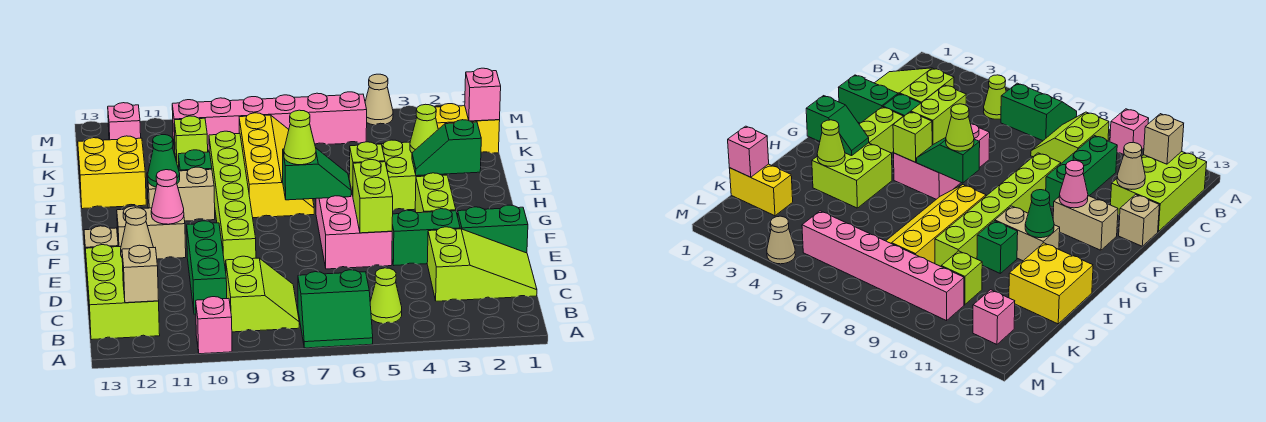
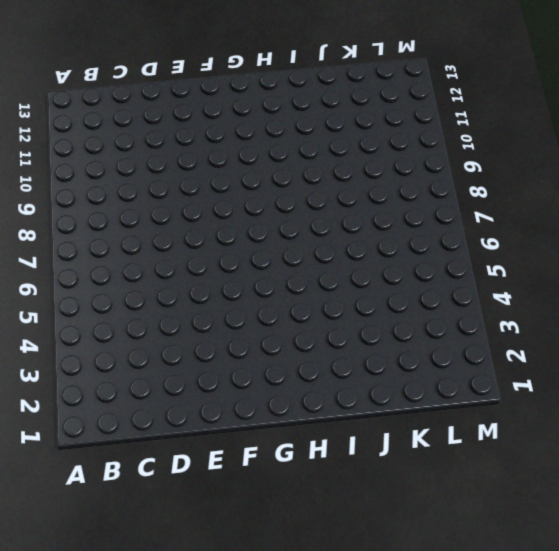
none -> green slope A6:B7 level 1 top B
none -> pink brick A10 level 1
none -> lime cone B5 level 1
none -> lime slope B8:C9 level 1 top 9

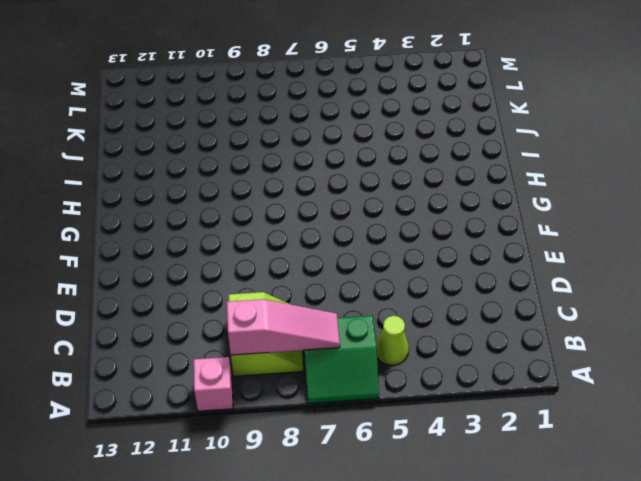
pink slope B7:B9 level 2 top 9 -> none
none -> lime brick B12:D13 level 1
none -> lime slope C1:D3 level 1 top 3
none -> green brick C10:E10 level 1
none -> green brick E1:E2 level 1

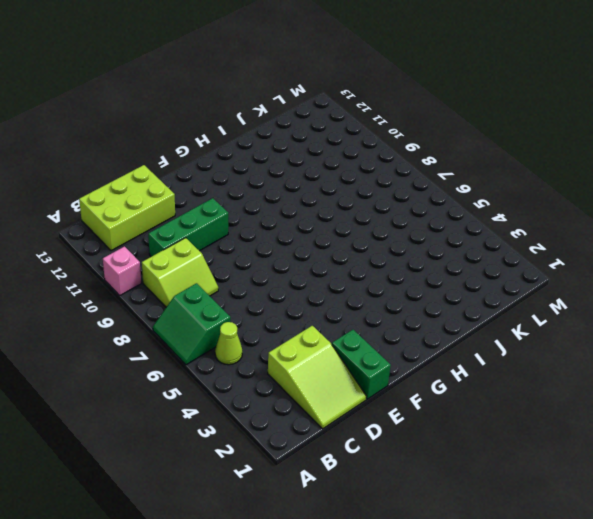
none -> green brick E3:E4 level 1
none -> pink brick E5:G6 level 1
none -> lime brick E9:J9 level 1
none -> tan brick E13 level 1

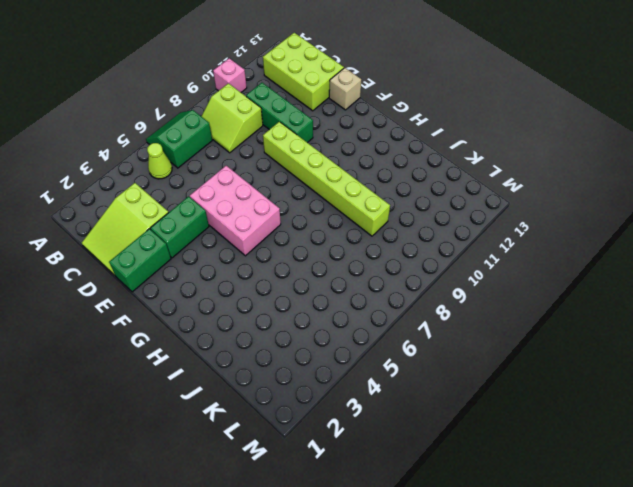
none -> lime brick F3:G3 level 1
none -> tan brick F11:F12 level 1
none -> lime brick H3:I4 level 1
none -> yellow slope H7:K8 level 1 top 8

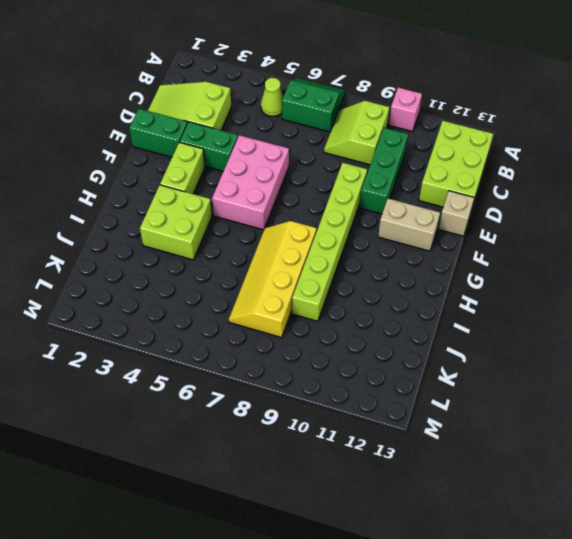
none -> tan brick H10:H11 level 1
none -> green brick I10 level 1
none -> yellow brick I12:J13 level 1
none -> yellow brick K1:K2 level 1

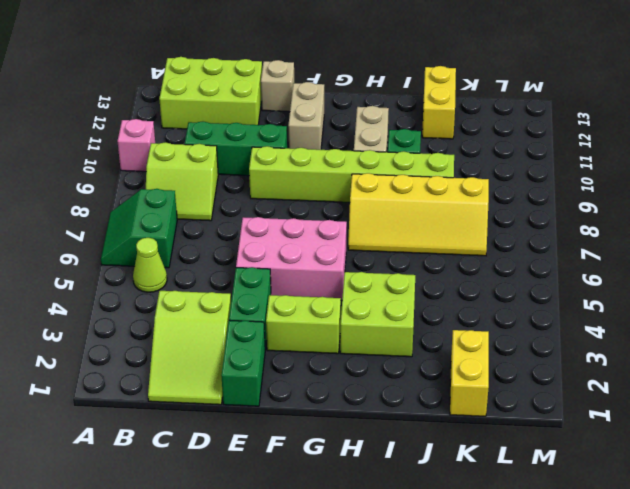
yellow brick J12:J13 level 1 -> yellow brick I12:J13 level 1
none -> lime brick K10 level 1
none -> pink brick L5:L10 level 1
none -> pink brick L12 level 1
none -> tan cone M4 level 1

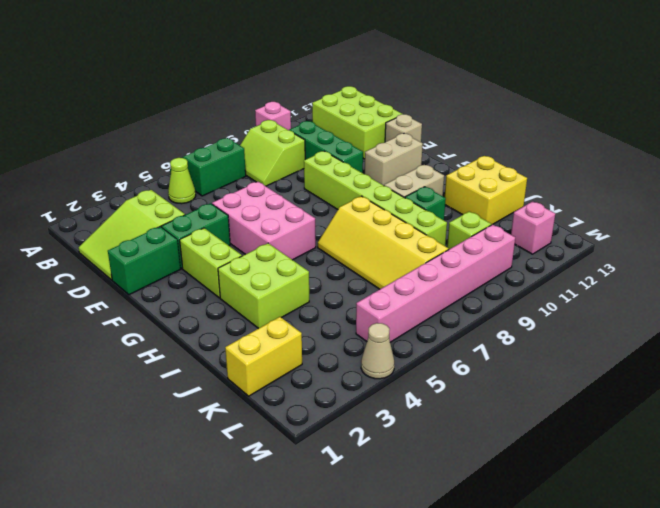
none -> tan brick B12 level 2
none -> tan cone D12 level 2
none -> lime brick E5:F5 level 2
none -> pink cone F11 level 2

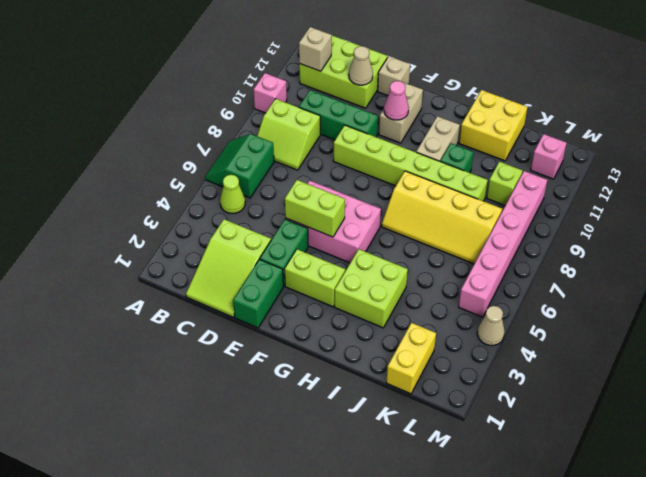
none -> lime brick G5 level 2
none -> green slope G6:G7 level 2 top 7
none -> green slope H2:H3 level 2 top 2
none -> green cone H11 level 2

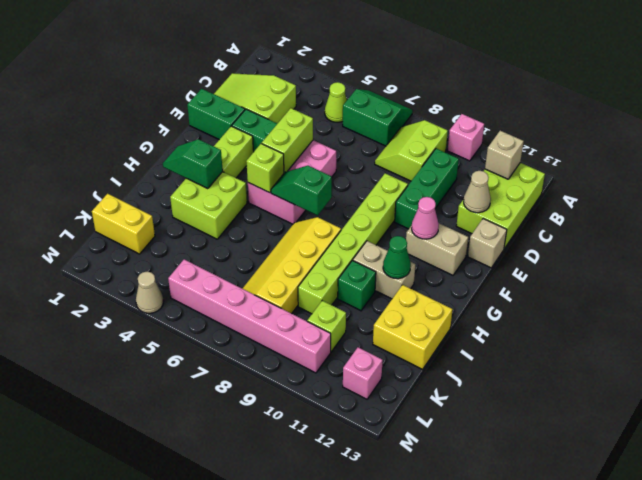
green slope H2:H3 level 2 top 3 -> green slope H2:H3 level 2 top 2
none -> lime cone I3 level 2
none -> pink brick K1 level 2
none -> lime cone G7 level 3

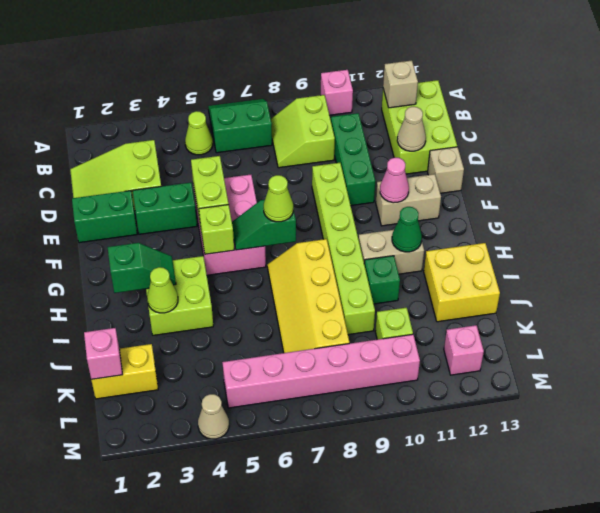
none -> lime brick F3:G3 level 1

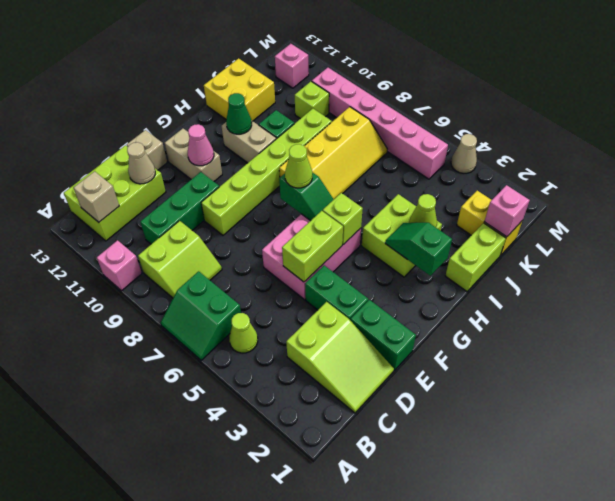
lime brick I1:J1 level 1 -> lime brick F3:G3 level 1

